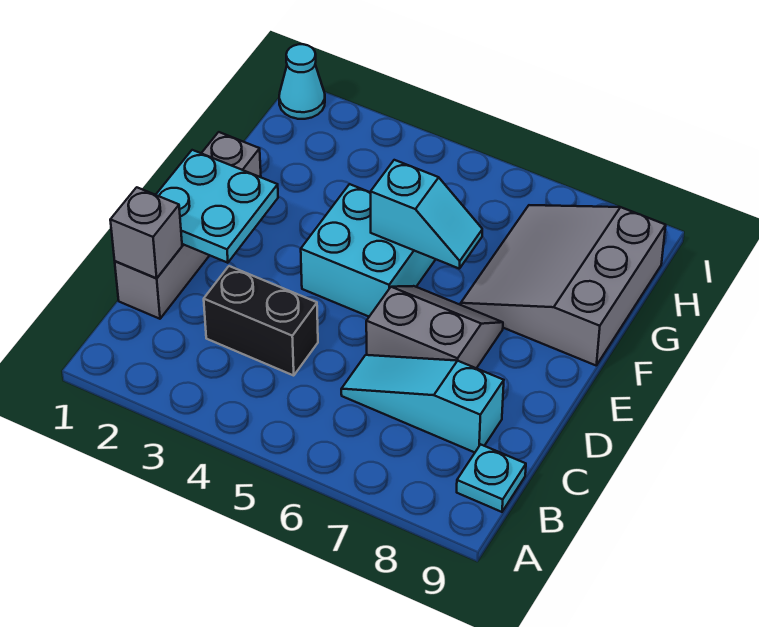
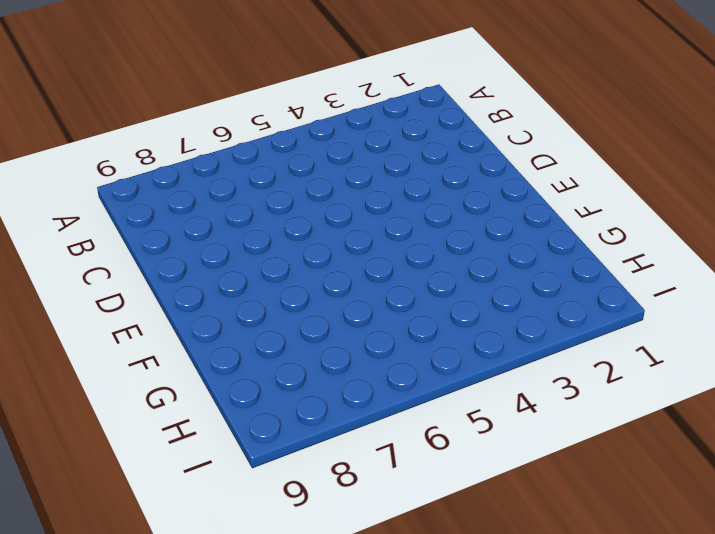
none -> cyan plate B9 level 1
none -> grey brick C1:F1 level 1

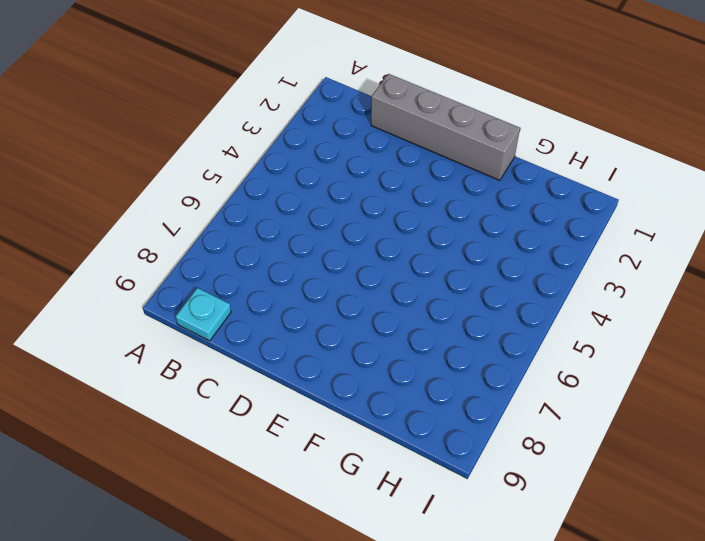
none -> black brick C3:C4 level 1
none -> cyan slope C6:C8 level 1 top 8

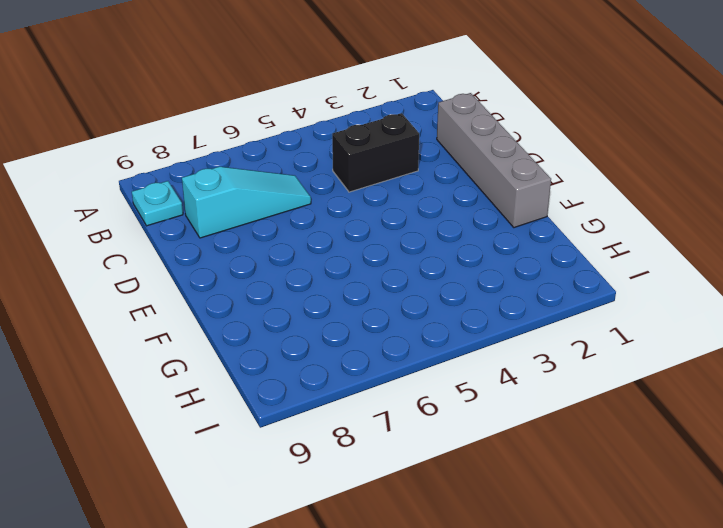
none -> grey slope D6:E7 level 1 top D
none -> cyan brick E4:F5 level 1

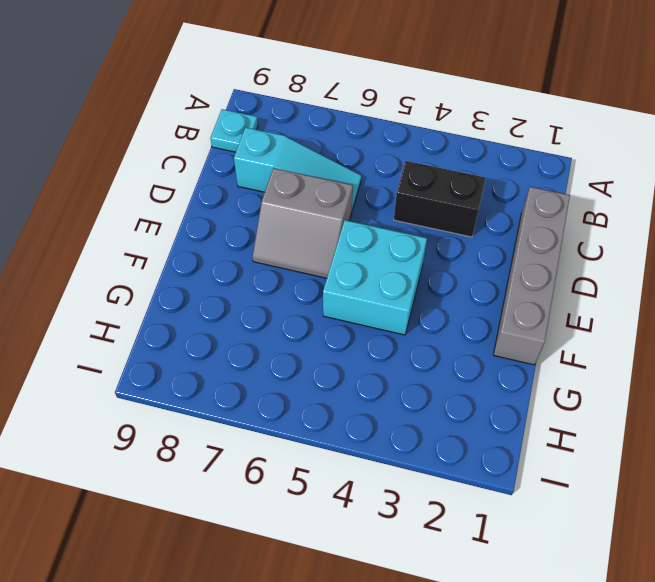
none -> grey slope F7:H9 level 1 top 9
none -> cyan cone I1 level 1

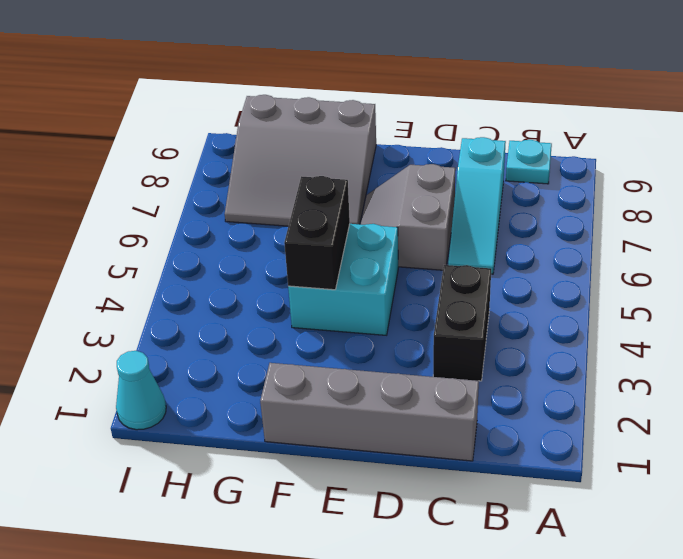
black brick F4:F5 level 2 -> cyan slope F5:F6 level 2 top 5
none -> grey brick C1 level 2
none -> cyan plate D1:E2 level 2

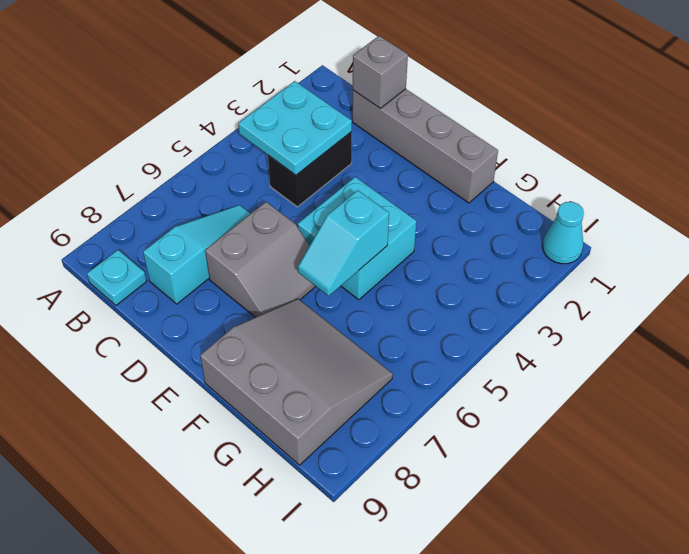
cyan plate B3:C4 level 2 -> cyan plate D1:E2 level 2

